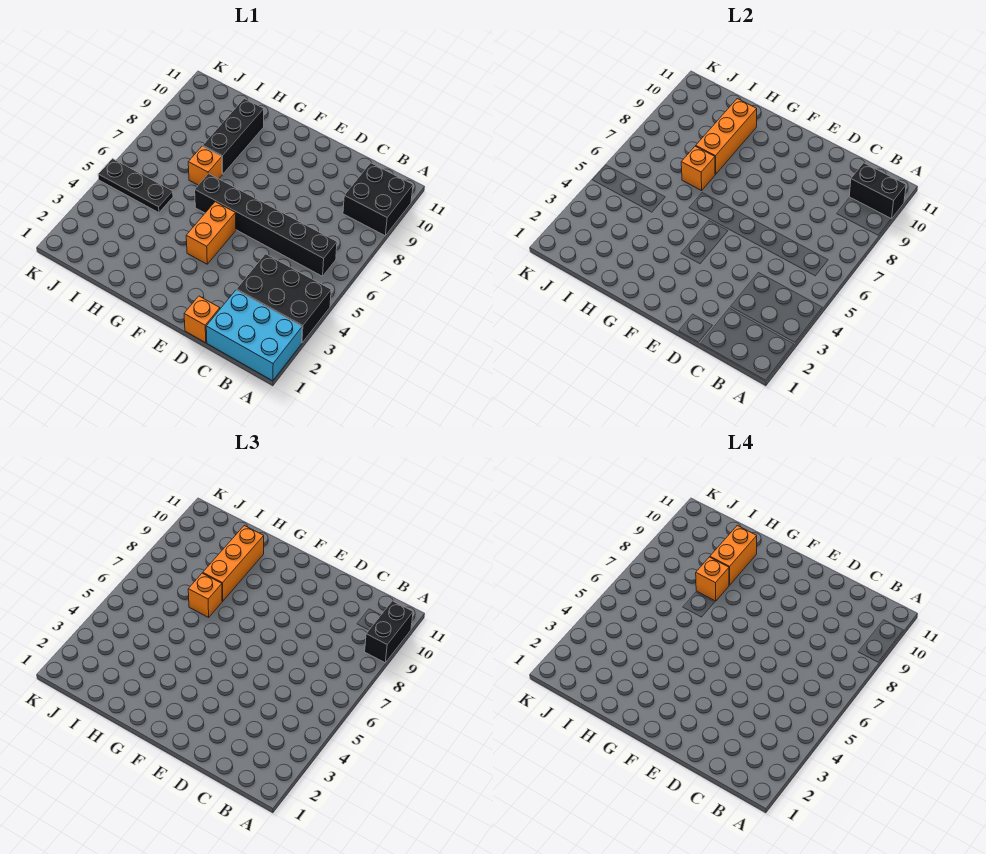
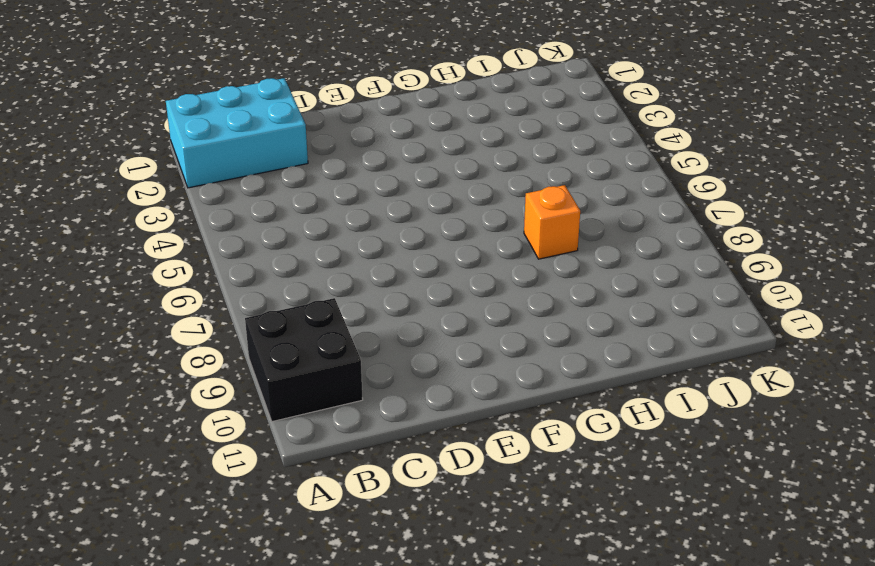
none -> black brick A3:C4 level 1
none -> black brick B6:G6 level 1
none -> orange brick D1 level 1

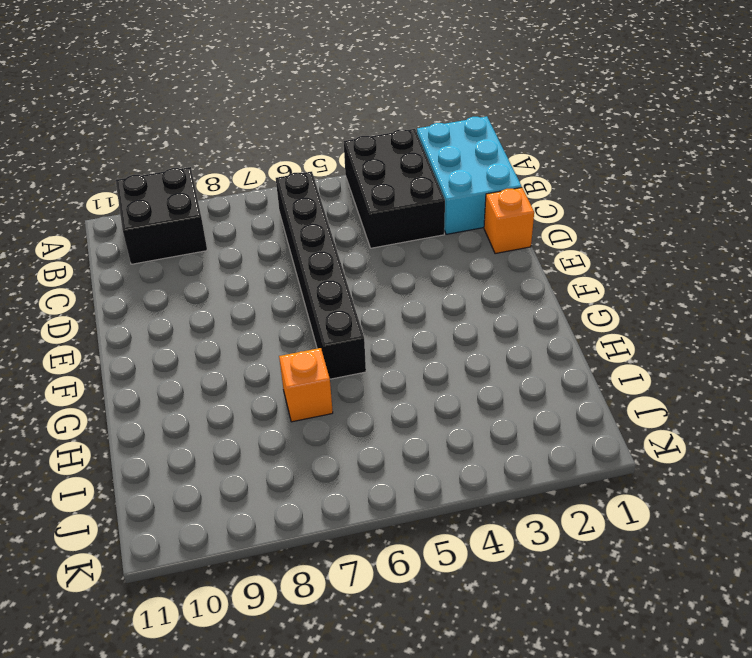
none -> orange brick F4:F5 level 1
none -> black brick H8:H10 level 1
none -> black plate I5:K5 level 1

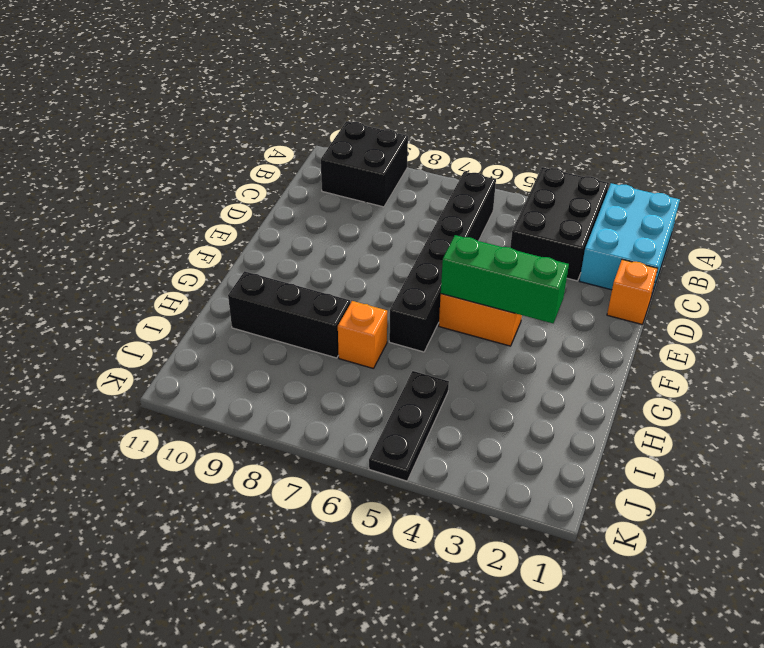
green brick F3:F5 level 2 -> none
none -> black brick A10:B10 level 2
none -> orange brick H7 level 2
none -> orange brick H8:H10 level 2

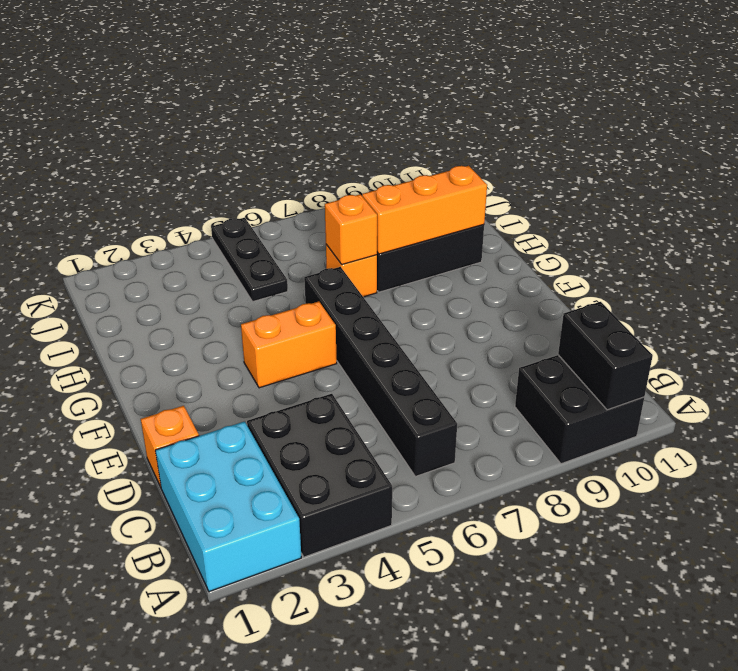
none -> black brick A9:A10 level 3
none -> orange brick H7 level 3
none -> orange brick H8:H10 level 3

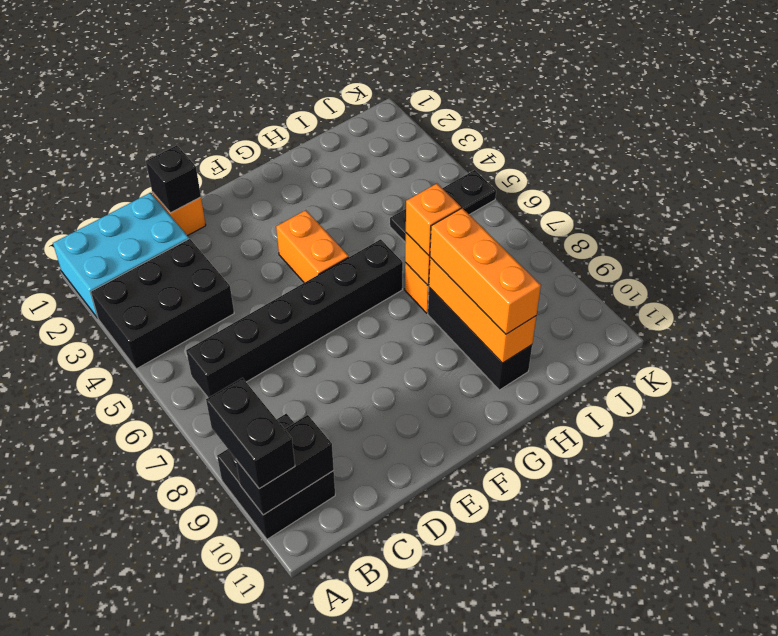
black brick D1 level 2 -> none
none -> orange brick H8 level 4
none -> orange brick H9:H10 level 4

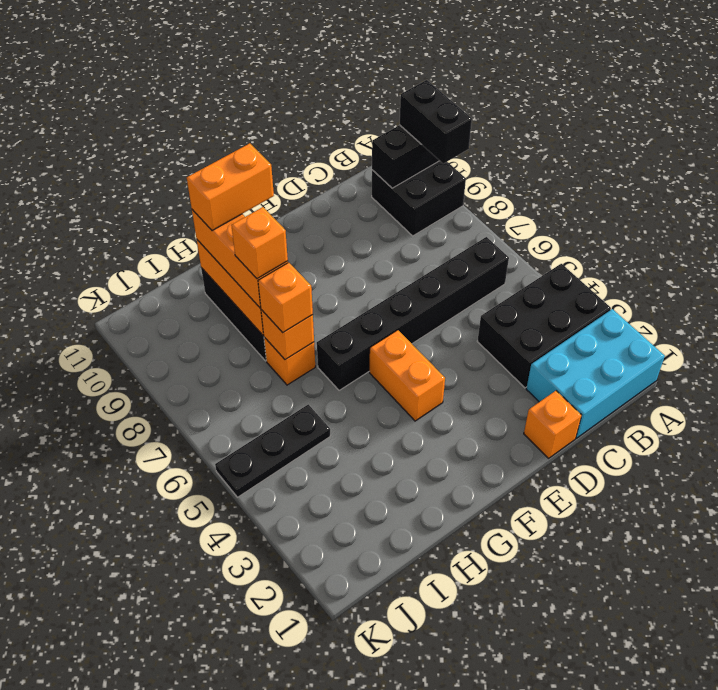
orange brick G10:H10 level 4 -> orange brick H9:H10 level 4

